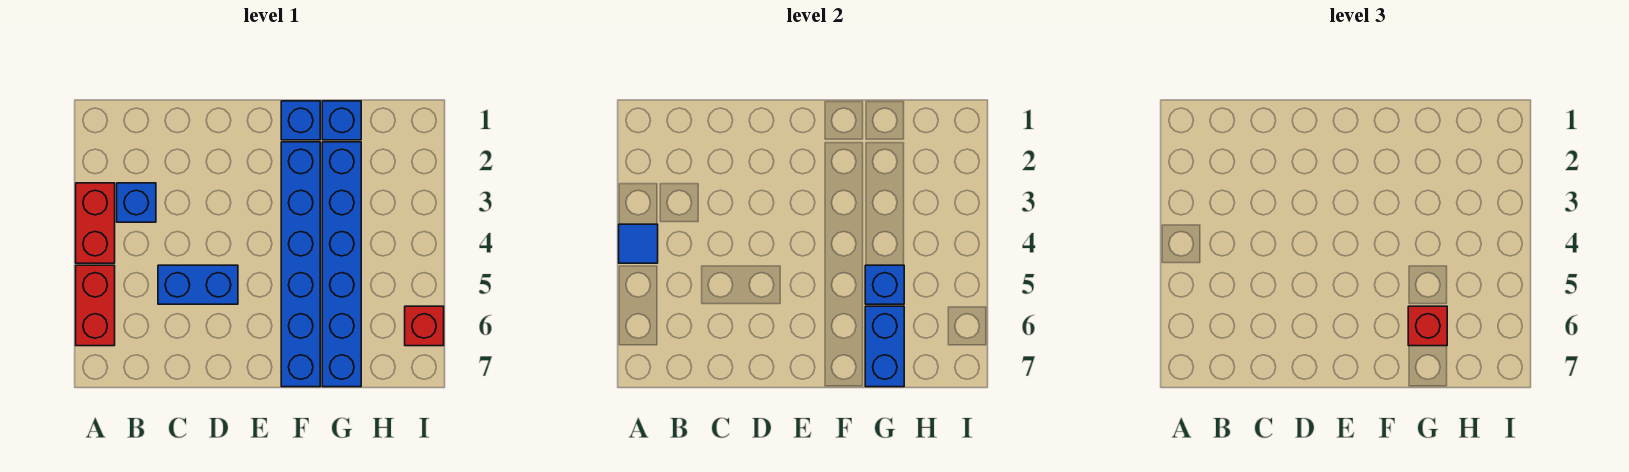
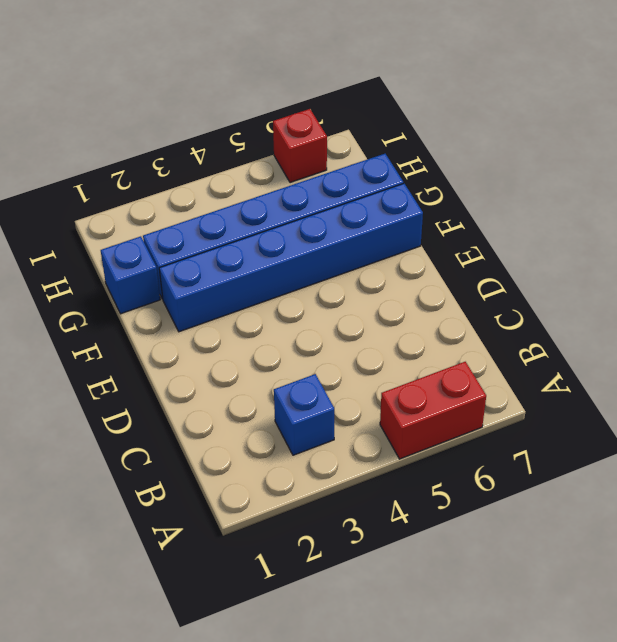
none -> red brick A3:A4 level 1
none -> blue brick C5:D5 level 1
none -> blue brick F1 level 1

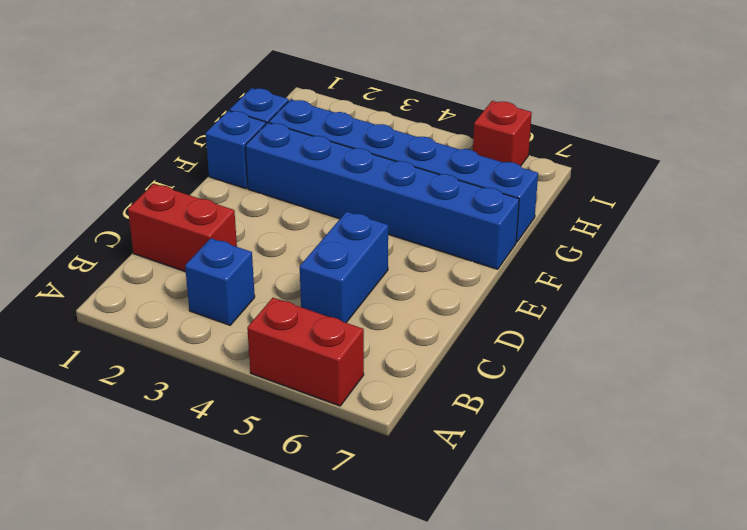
red brick C1:C2 level 1 -> red brick A3:A4 level 1
none -> blue tile A4 level 2
none -> blue brick G5 level 2
none -> blue brick G6:G7 level 2

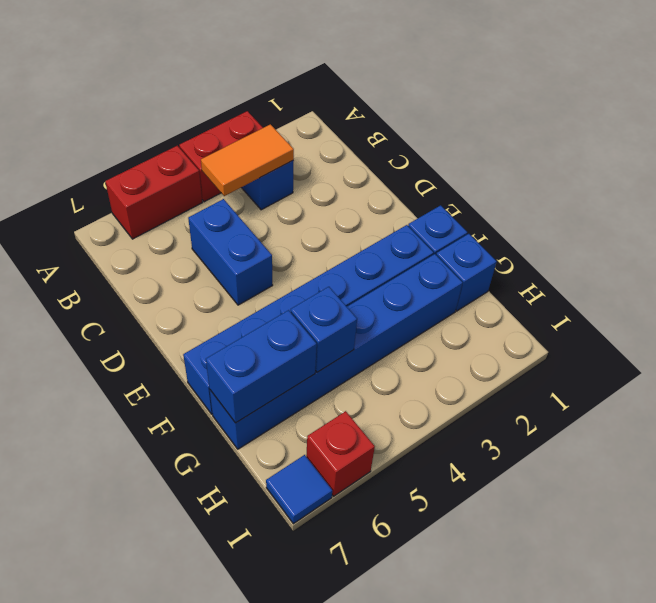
orange tile B3:B4 level 2 -> none
blue tile I7 level 1 -> blue tile A4 level 2
none -> red brick G6 level 3

